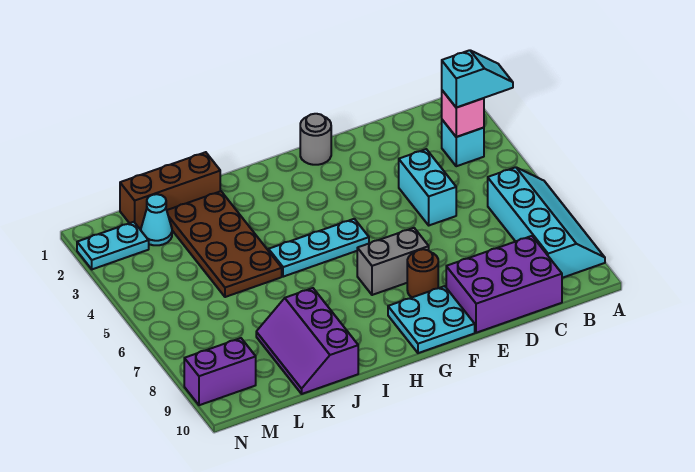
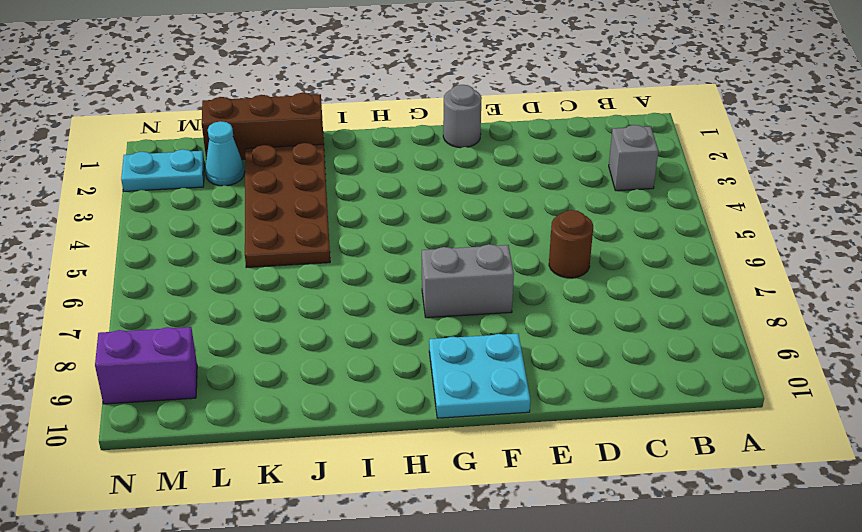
grey brick B3 level 1 -> cyan brick B3 level 1
brown round brick D6 level 1 -> brown round brick F8 level 1
none -> cyan slope A6:B9 level 1 top B
none -> purple brick C9:E10 level 1
none -> cyan brick D4:D5 level 1

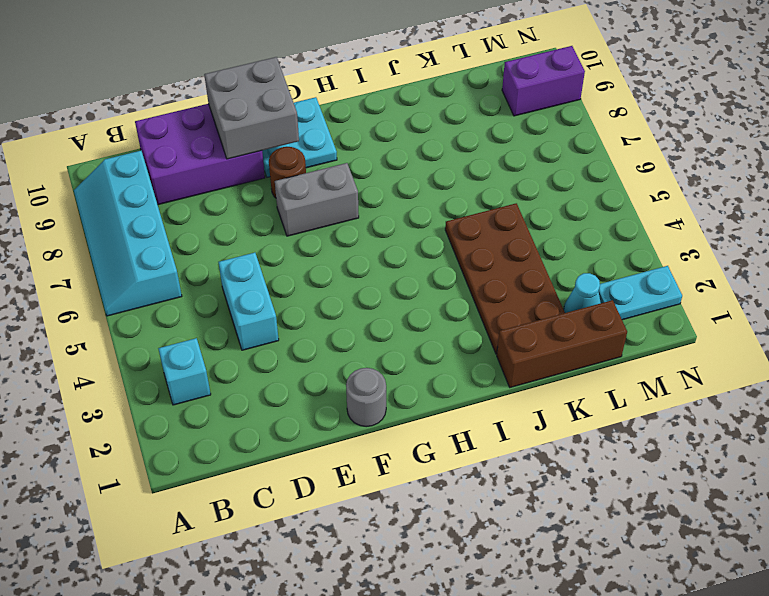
grey brick E9:F10 level 2 -> none
none -> cyan plate G5:I5 level 1
none -> purple slope J8:K10 level 1 top J
none -> pink brick B3 level 2

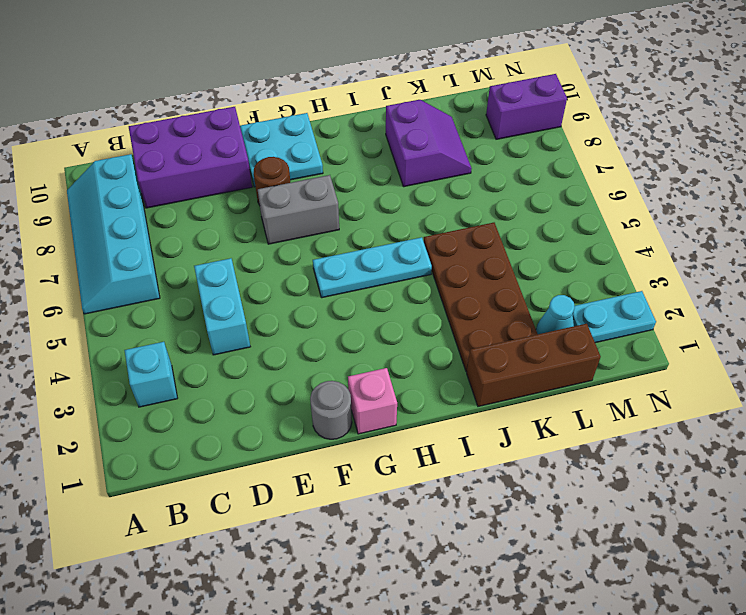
pink brick G1 level 1 -> pink brick B3 level 2
purple slope J8:K9 level 1 top J -> purple slope J8:K10 level 1 top J
none -> cyan slope A3:B3 level 3 top B

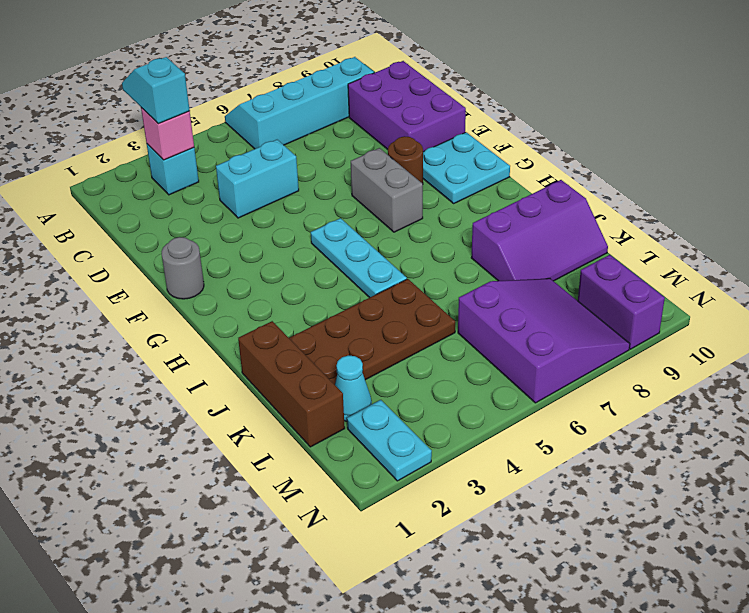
purple slope L6:N8 level 1 top 6 -> none

